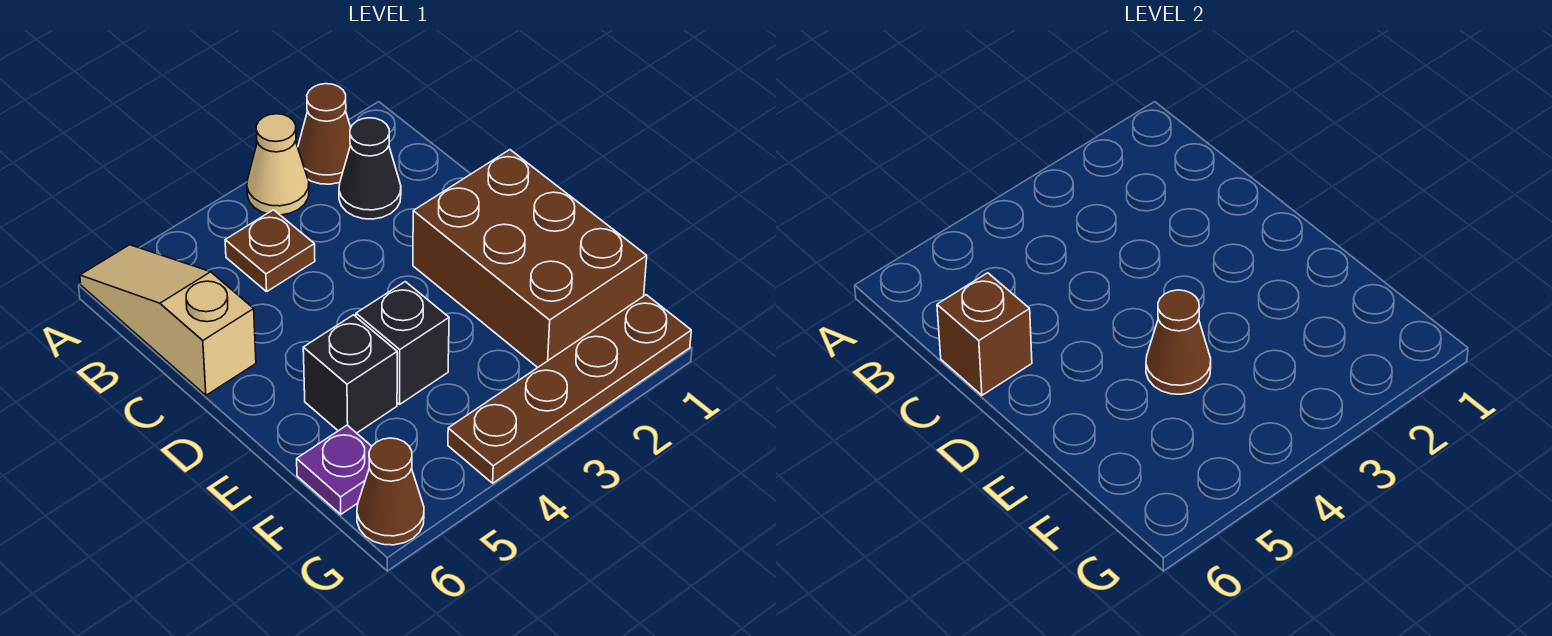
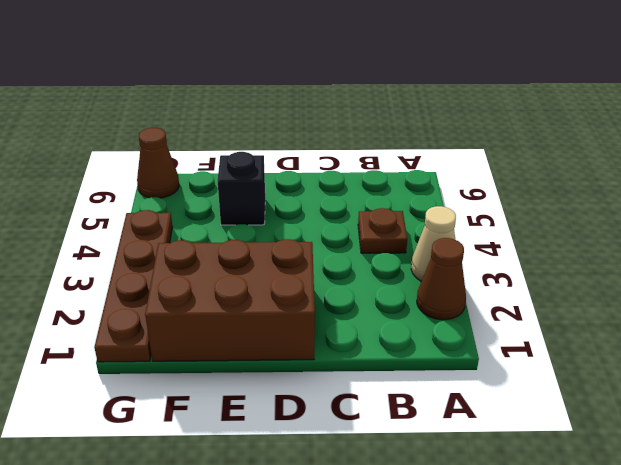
none -> tan slope A6:C6 level 1 top C
none -> black cone B2 level 1
none -> black brick E4 level 1

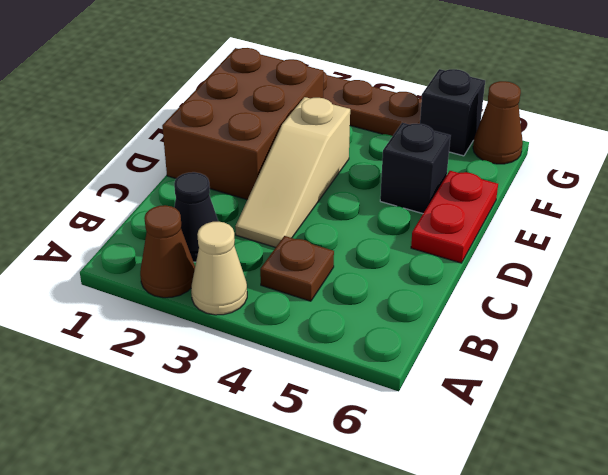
tan slope C3:E3 level 1 top E -> tan slope A6:C6 level 1 top C
red plate D6:E6 level 1 -> none
black brick G5 level 1 -> black brick E4 level 1
none -> purple plate F6 level 1
none -> brown brick C6 level 2
none -> brown cone E4 level 2

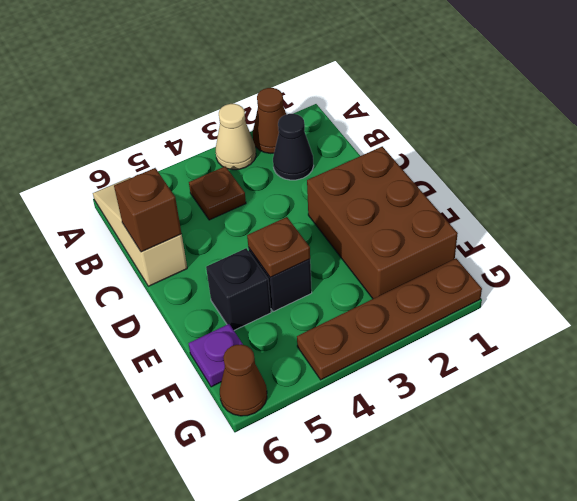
brown plate E4 level 2 -> brown cone E4 level 2

